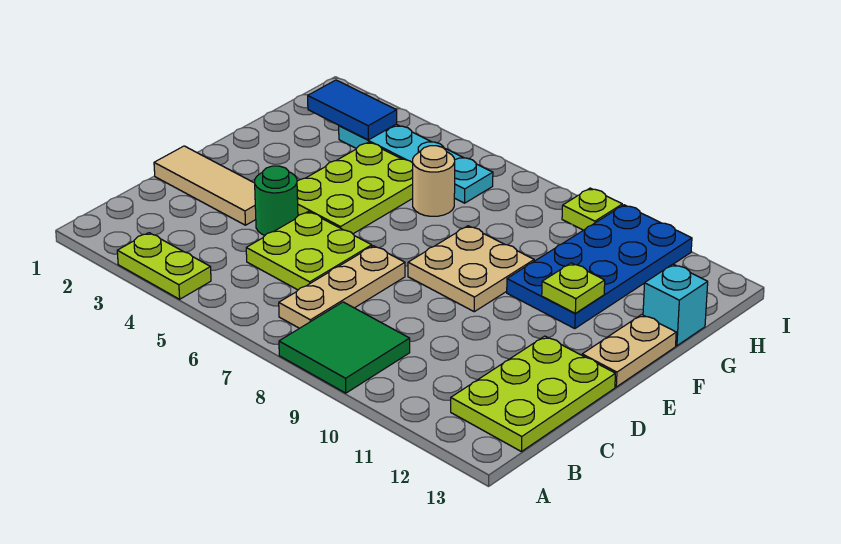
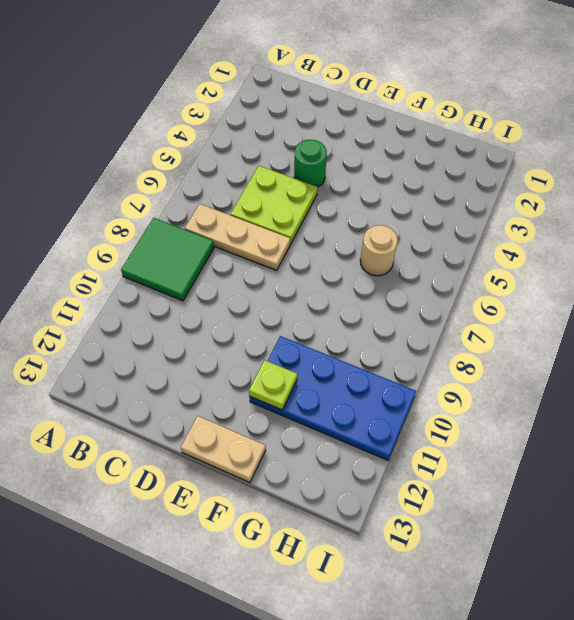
none -> lime plate A3:A4 level 1
none -> lime plate B12:D13 level 1
none -> tan tile D1:D3 level 1

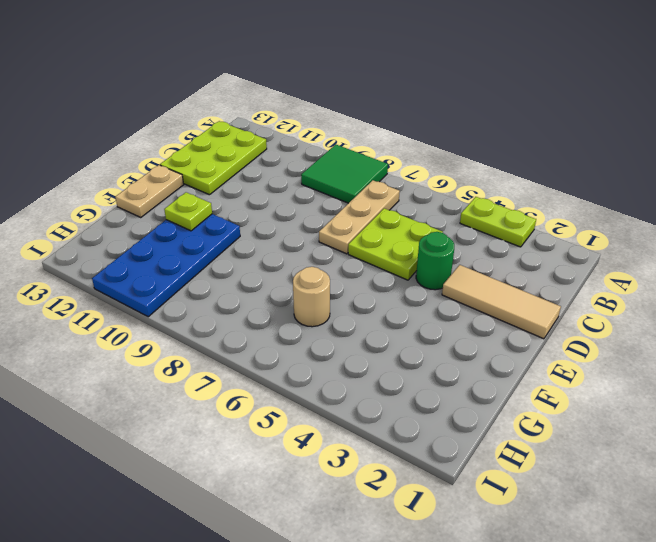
none -> lime plate E4:G5 level 1
none -> tan plate E8:F9 level 1
none -> cyan brick G13 level 1

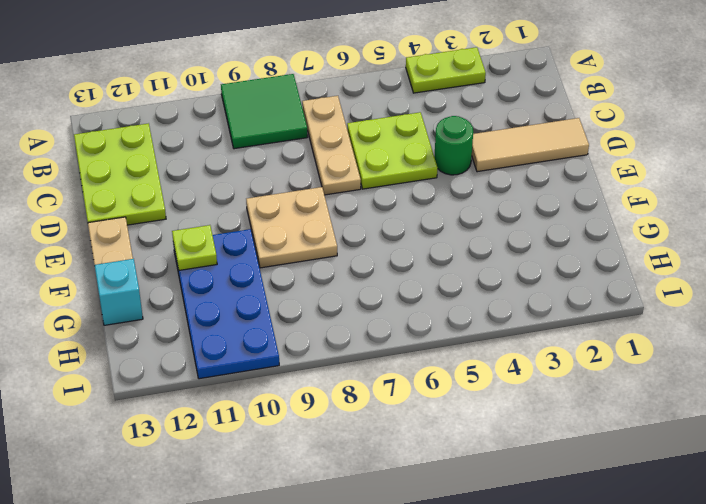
none -> lime plate E4:G5 level 1
none -> tan round brick G6 level 1
none -> cyan plate H3:H6 level 1

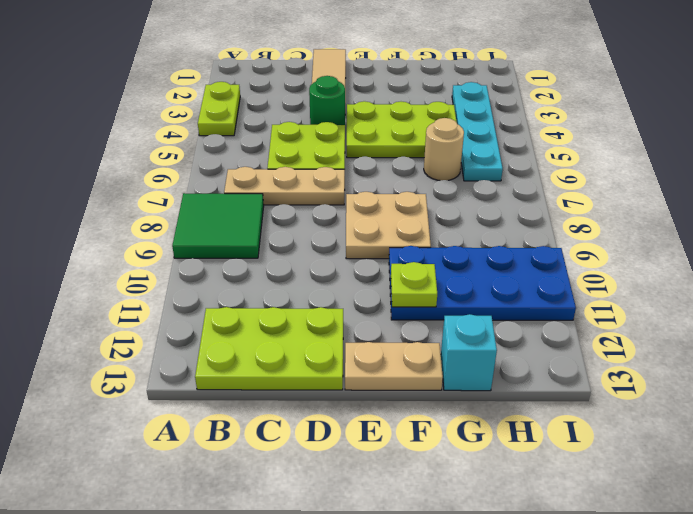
none -> lime plate I9 level 1
none -> blue tile H2:H3 level 2

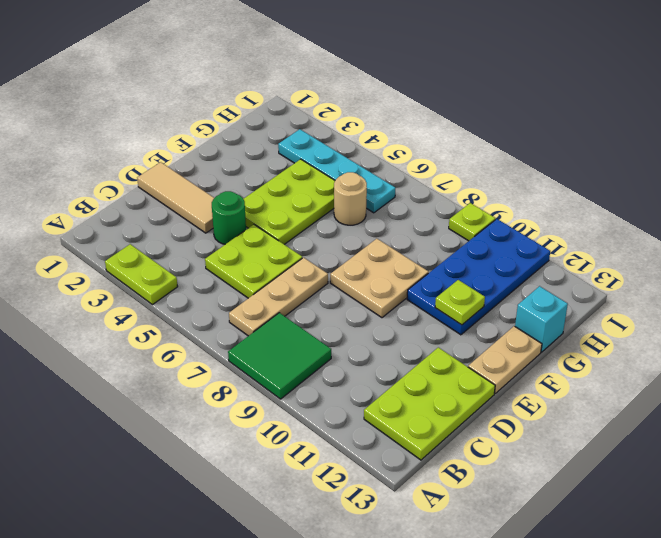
none -> blue tile H2:H3 level 2

